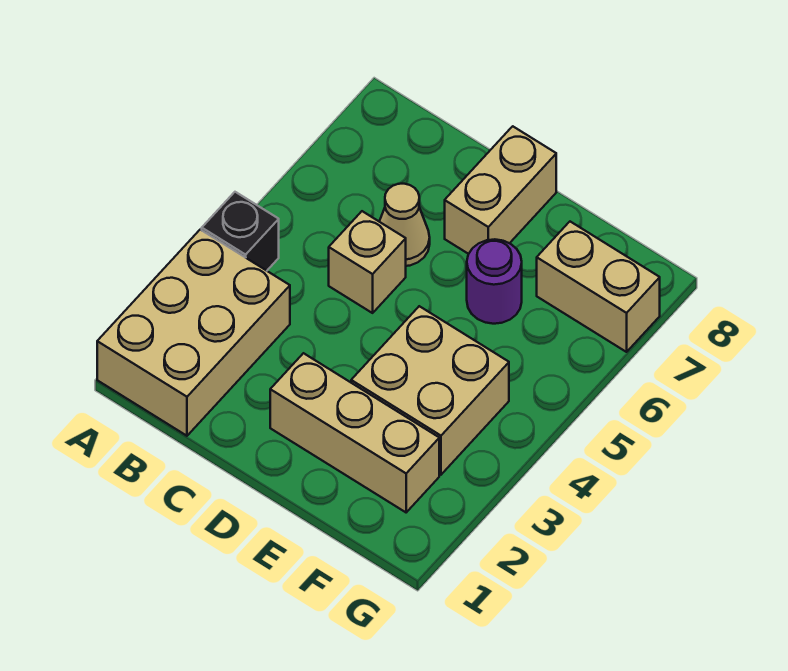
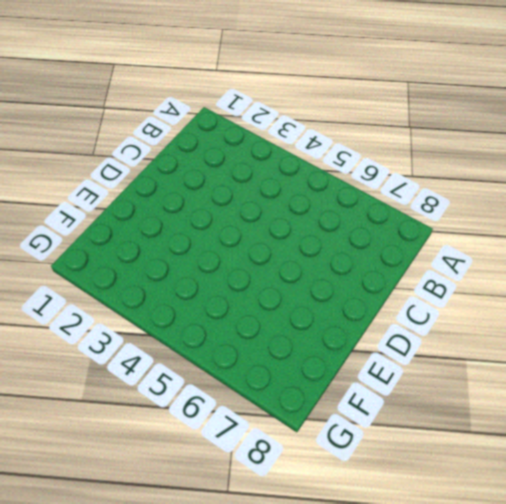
none -> tan brick A1:B3 level 1
none -> black brick A4 level 1

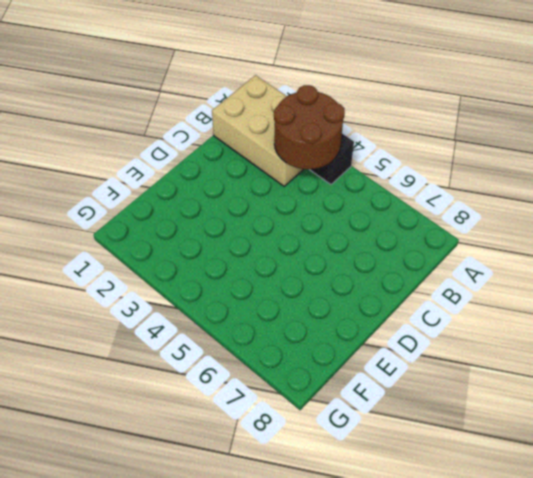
brown round brick A3:B4 level 2 -> none
none -> tan brick C5 level 1
none -> tan cone C6 level 1

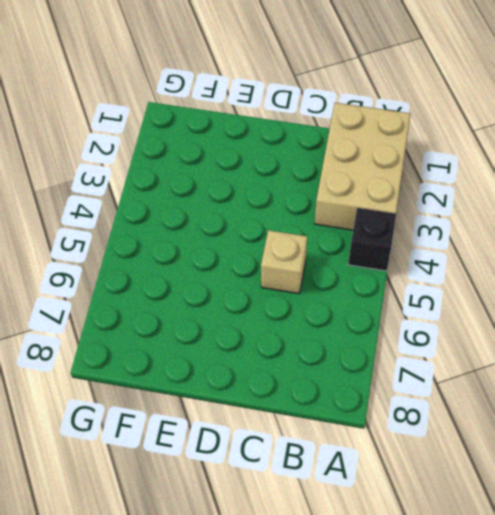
none -> tan cone C6 level 1
none -> tan brick D2:F2 level 1

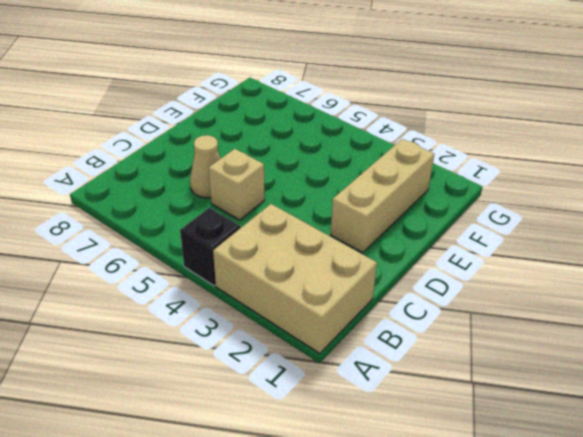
none -> tan brick D7:D8 level 1
none -> tan brick E3:F4 level 1

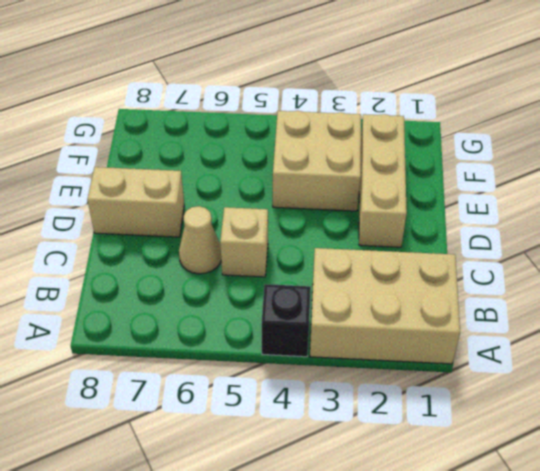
none -> purple round brick E6 level 1
none -> tan brick F7:G7 level 1

